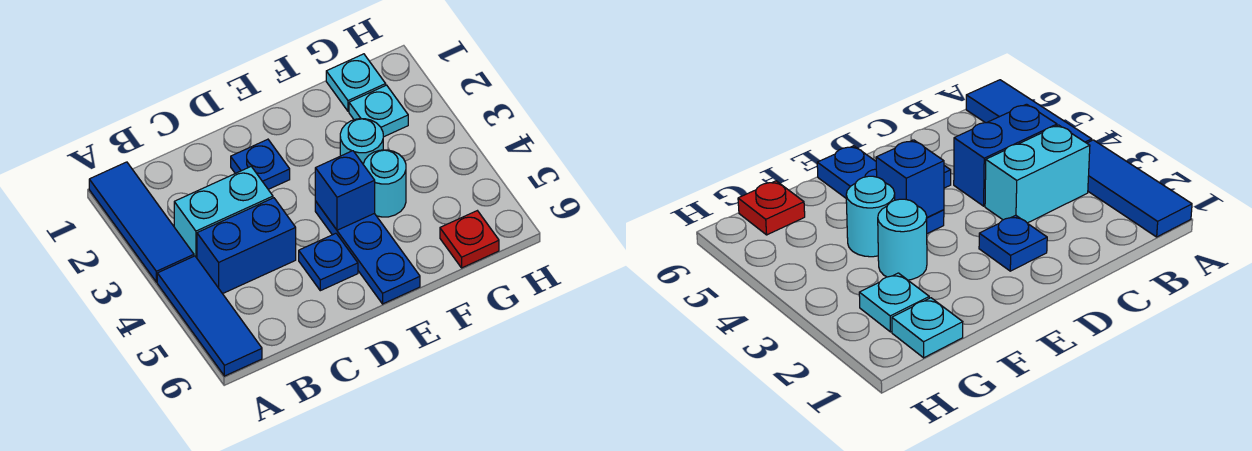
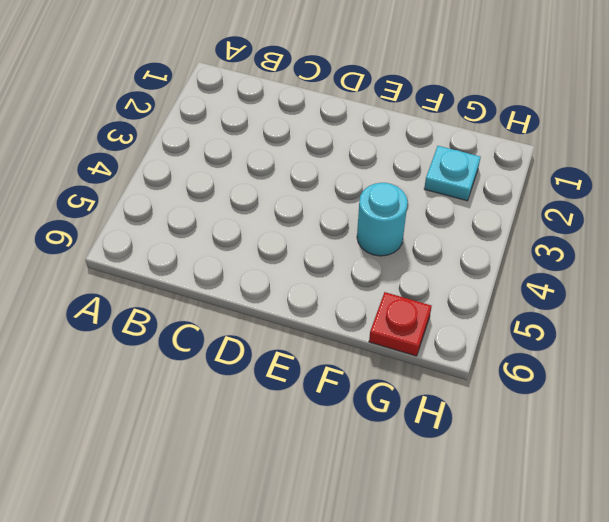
none -> blue tile A1:A3 level 1
none -> blue tile A4:A6 level 1
none -> cyan brick B3:C3 level 1

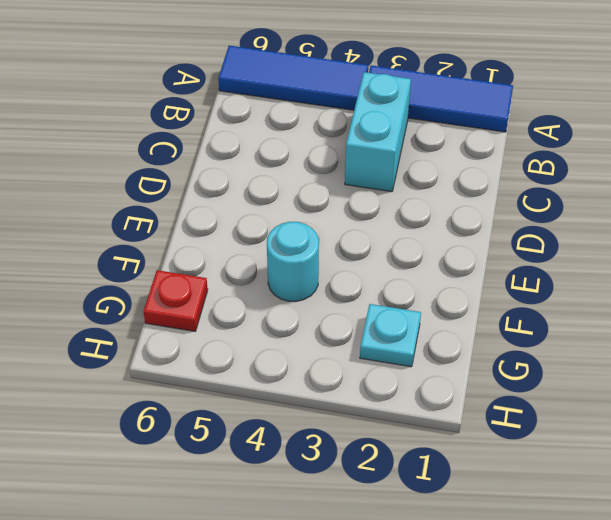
none -> blue brick B4:C4 level 1
none -> blue plate D2 level 1
none -> blue plate D5 level 1

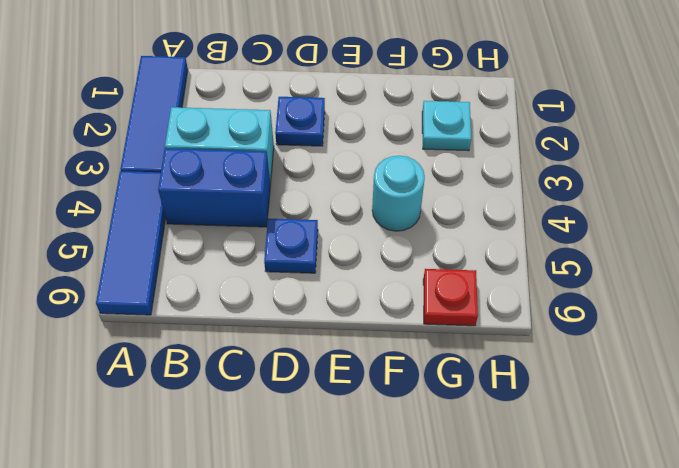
none -> blue plate E4:E6 level 1
none -> cyan round brick F3 level 1
none -> cyan plate G1 level 1

